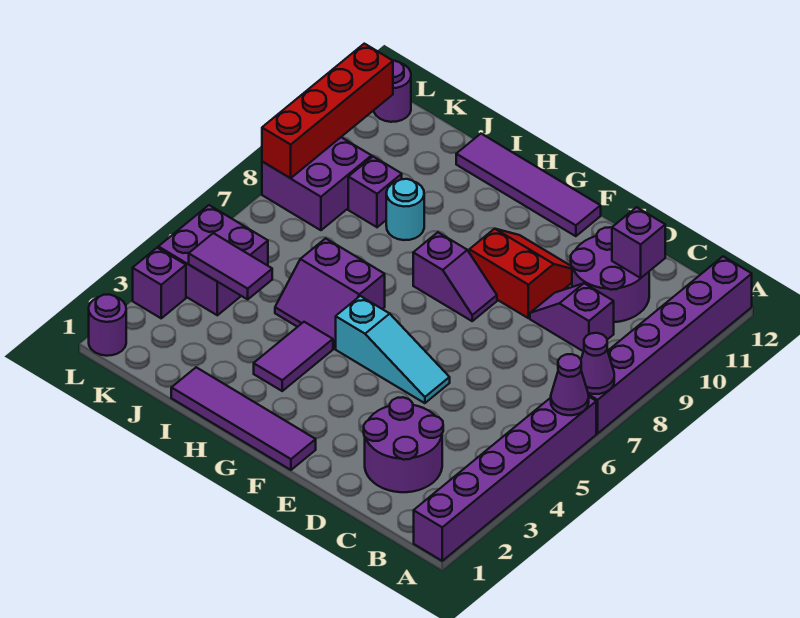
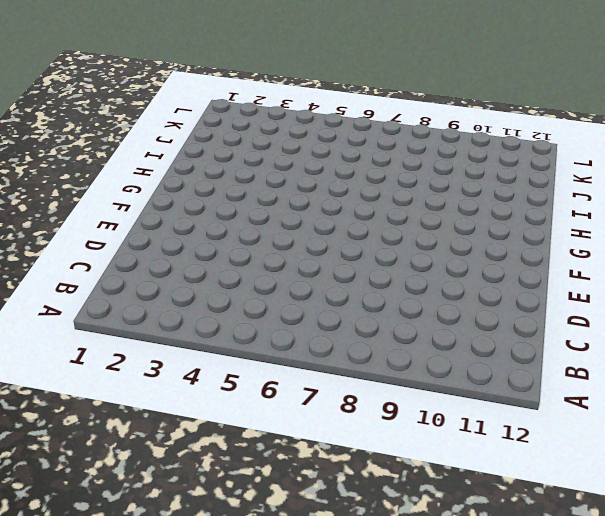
none -> purple brick A1:A6 level 1
none -> purple brick A7:A12 level 1
none -> purple round brick C2:D3 level 1

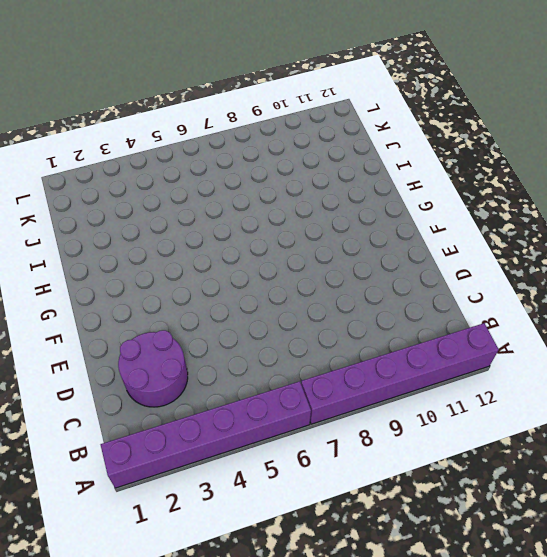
none -> purple slope C9:D9 level 1 top C
none -> purple round brick C10:D11 level 1
none -> cyan slope E5:G5 level 1 top G

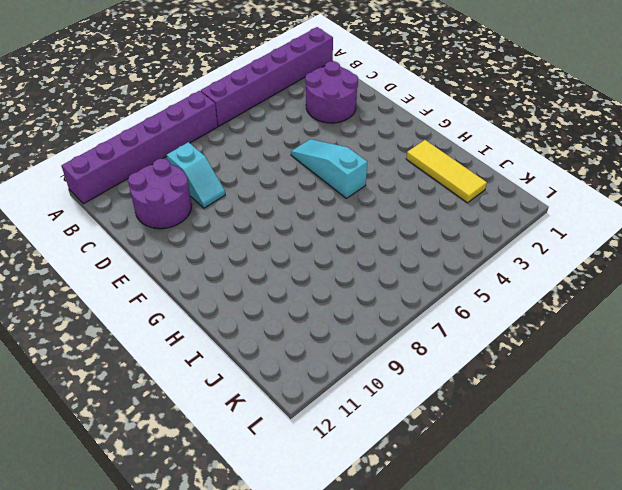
cyan slope C9:D9 level 1 top C -> purple slope C9:D9 level 1 top C
yellow tile H2:J2 level 1 -> none
none -> red slope E9:F10 level 1 top 9
none -> purple tile F1:I1 level 1
none -> purple slope F8:G8 level 1 top G

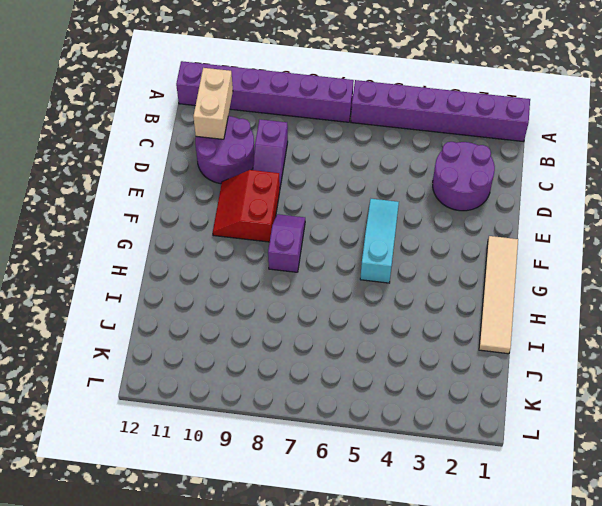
tan brick B11:C11 level 2 -> purple brick C11 level 2
tan tile F1:I1 level 1 -> purple tile F1:I1 level 1
none -> purple tile F12:I12 level 1
none -> purple tile H3:H4 level 1
none -> purple slope H5:I6 level 1 top 6

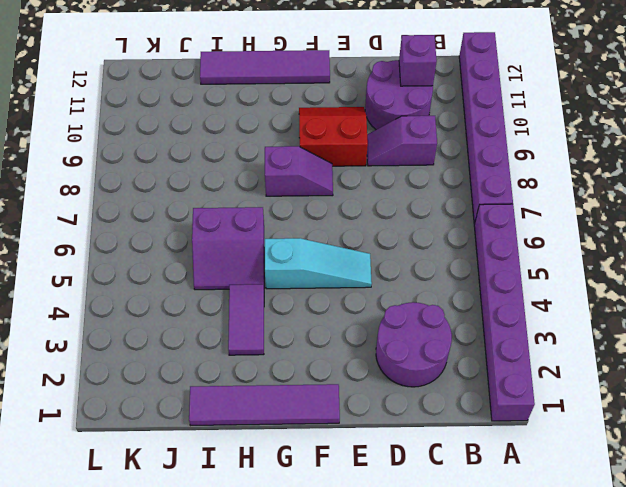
none -> cyan round brick I9 level 1
none -> purple brick J9 level 1
none -> purple brick K4:L5 level 1

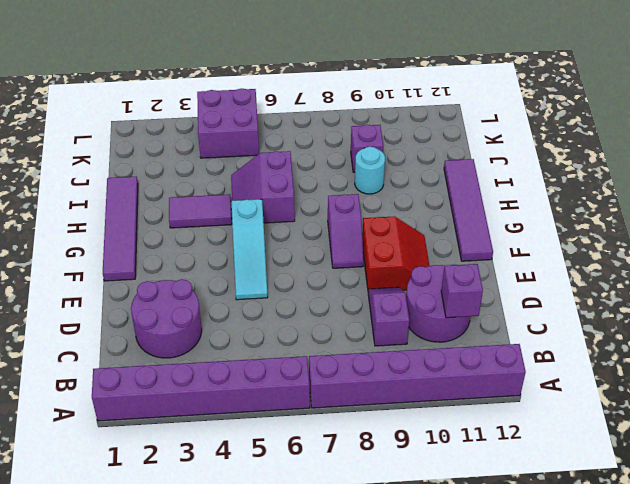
none -> purple brick K8:L9 level 1
none -> purple round brick L1 level 1
none -> purple brick L3 level 1

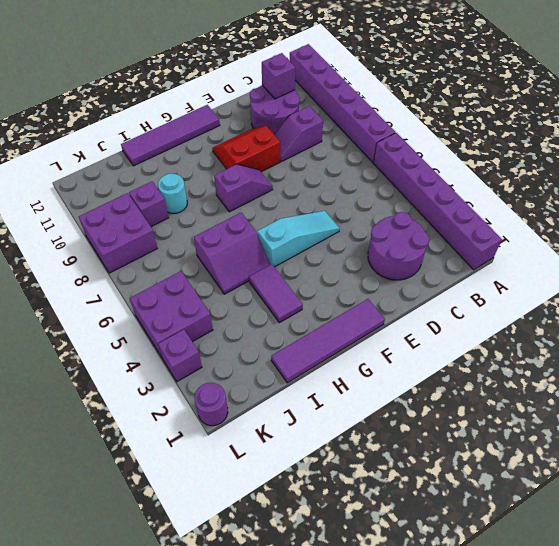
none -> purple round brick L12 level 1
none -> purple cone A6 level 2
none -> purple cone A7 level 2

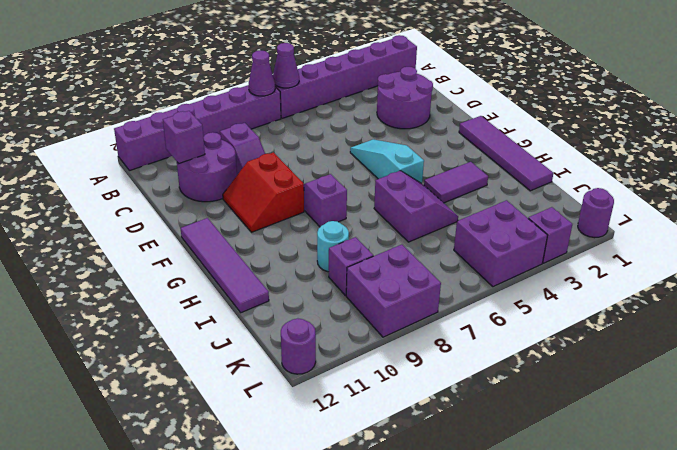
none -> purple tile J4:K4 level 2
none -> red brick L8:L11 level 2

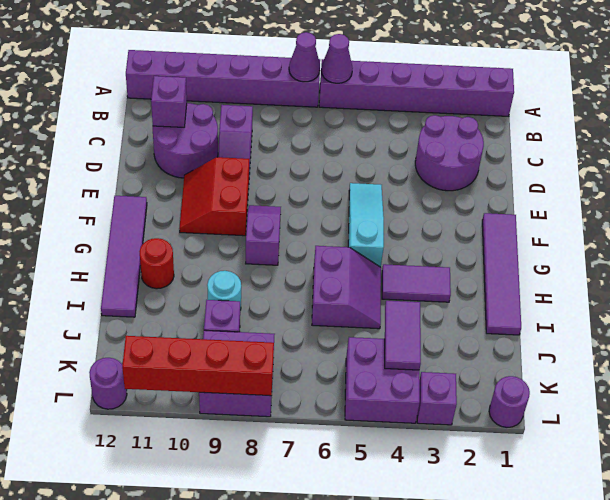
red round brick H11 level 1 -> none

